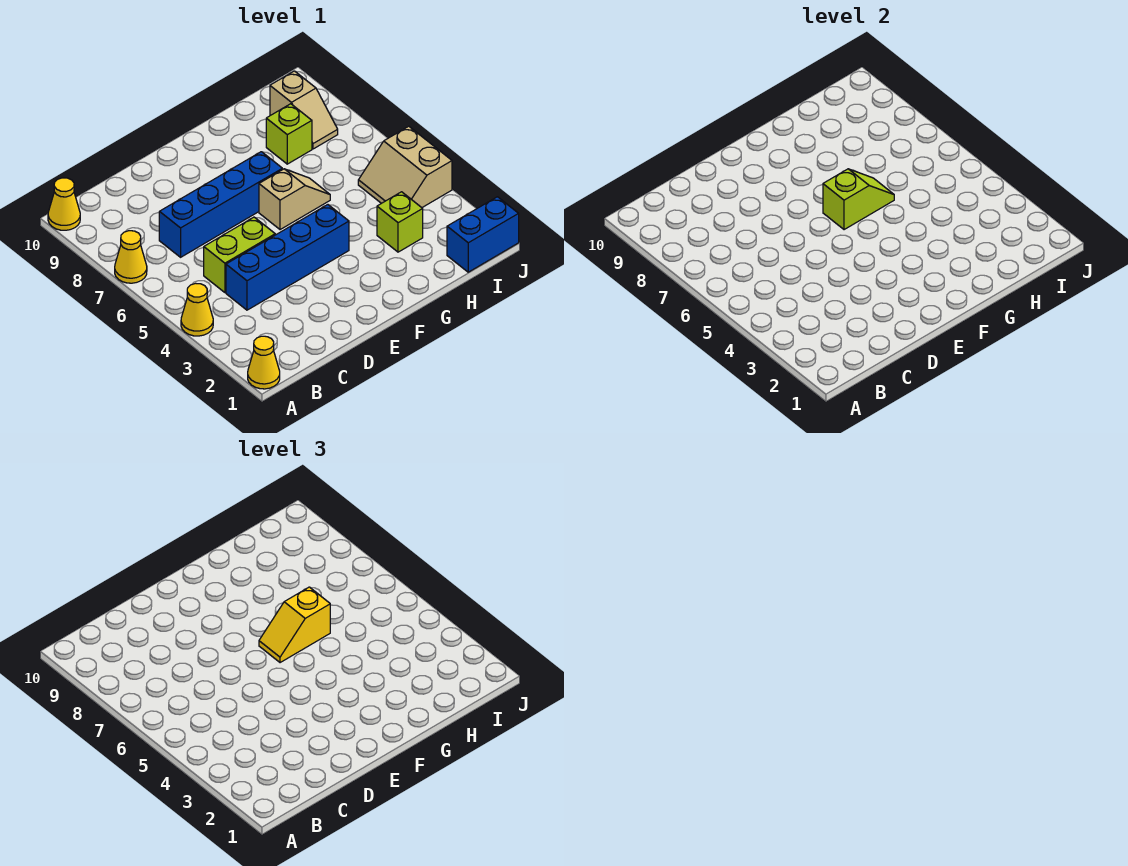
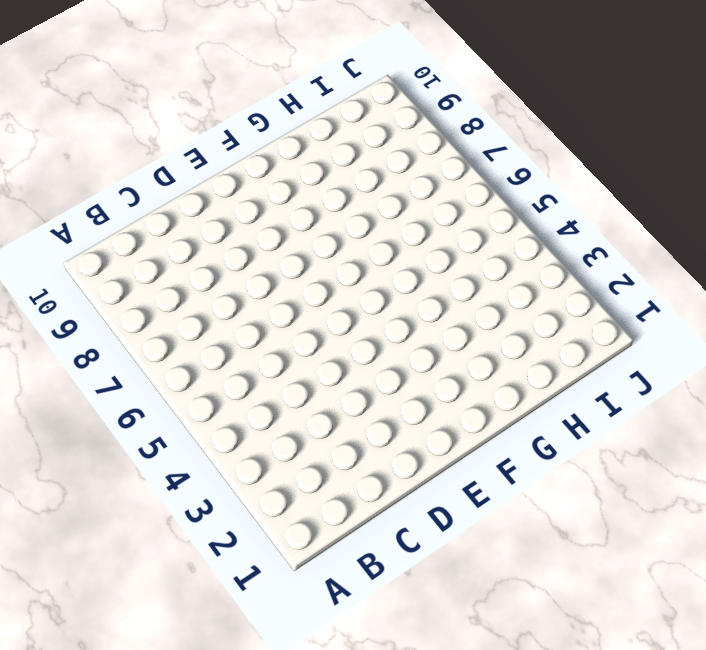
none -> yellow cone A1 level 1
none -> yellow cone A4 level 1
none -> yellow cone A7 level 1

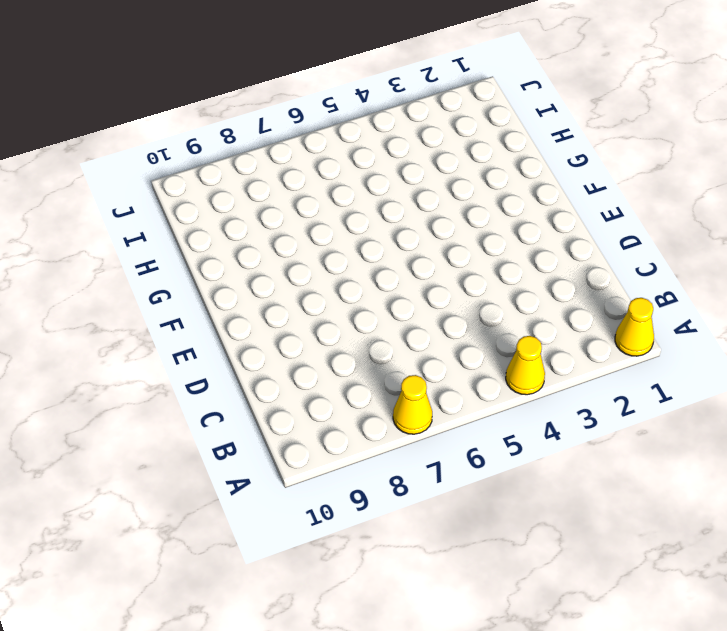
none -> yellow cone A10 level 1
none -> blue brick C4:F4 level 1
none -> lime brick C5:D5 level 1

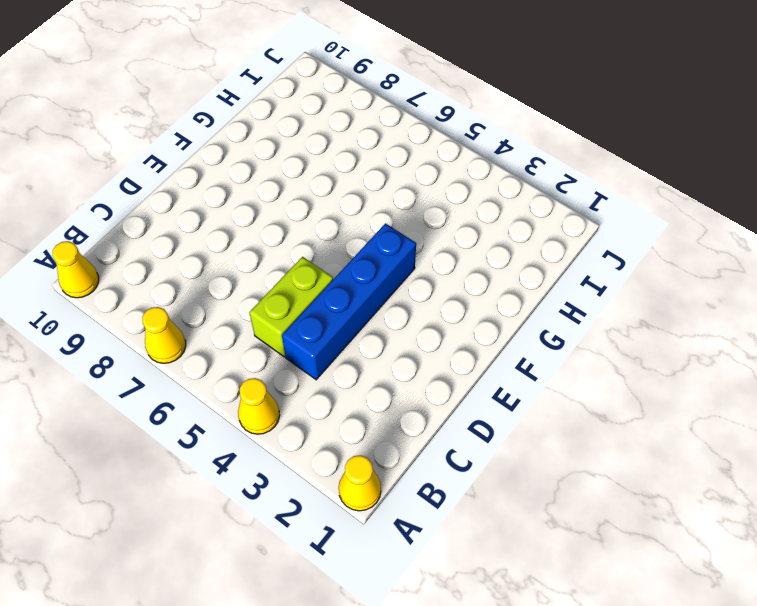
none -> blue brick C7:F7 level 1
none -> tan slope F6:G6 level 1 top F
none -> lime brick H3 level 1

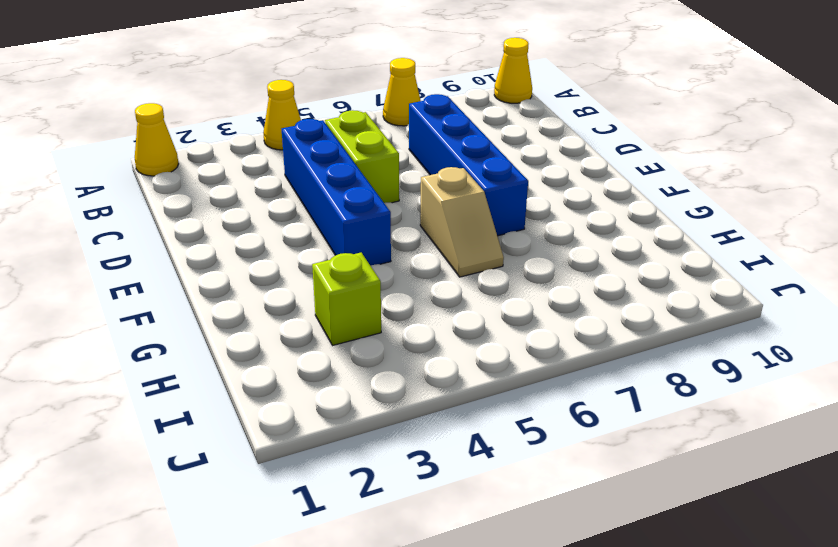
none -> lime brick H8 level 1
none -> blue brick I1:J1 level 1
none -> tan slope I4:J5 level 1 top J

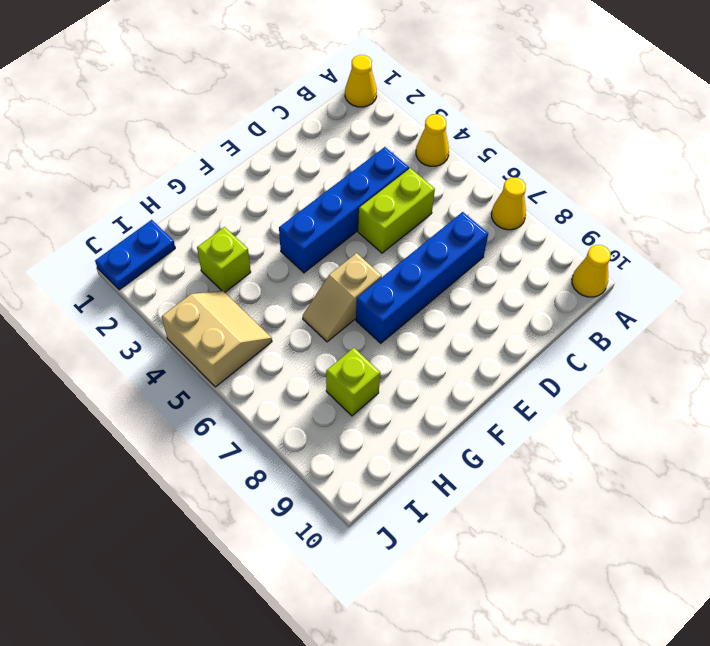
blue plate I1:J1 level 1 -> blue brick I1:J1 level 1
none -> tan slope I8:I9 level 1 top 9
none -> lime slope F6:G6 level 2 top F
none -> yellow slope F6:G6 level 3 top G

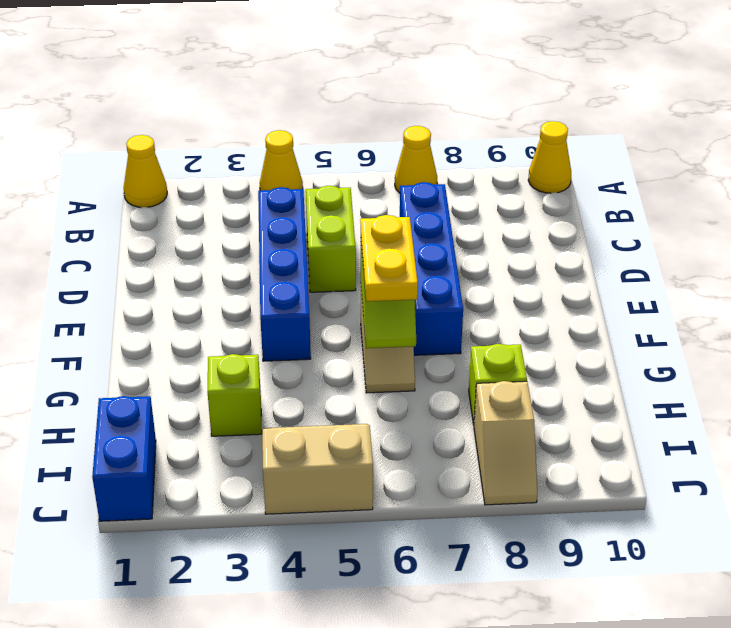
yellow plate F6:G6 level 3 -> yellow slope F6:G6 level 3 top G
tan slope I8:J8 level 1 top I -> tan slope I8:I9 level 1 top 9

